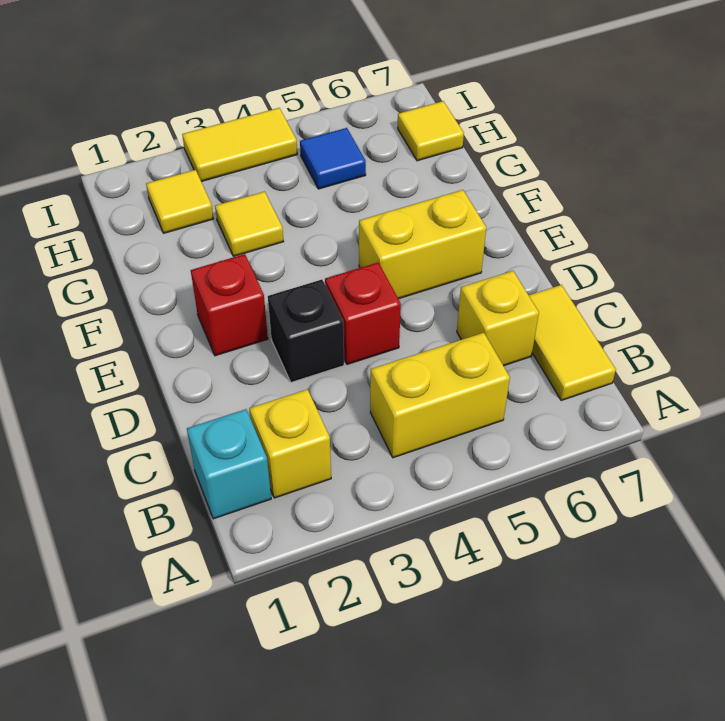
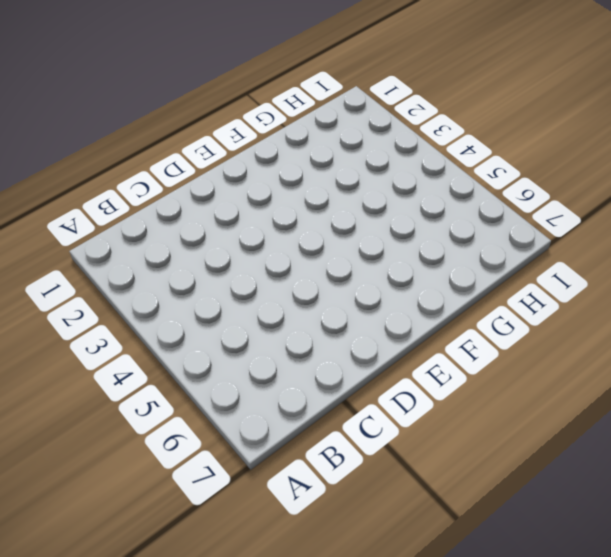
none -> cyan brick B1 level 1
none -> yellow brick B2 level 1
none -> yellow brick B4:B5 level 1

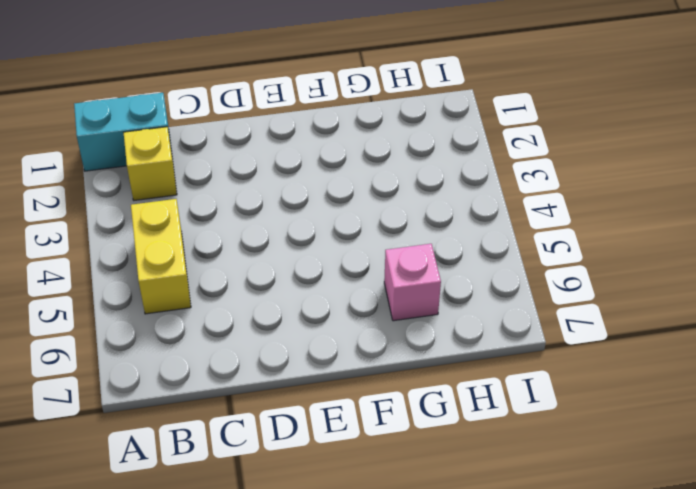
cyan brick A1:B1 level 1 -> cyan brick B1 level 1
pink brick G6 level 1 -> none
none -> yellow tile B7:C7 level 1
none -> yellow brick C6 level 1
none -> black brick D3 level 1

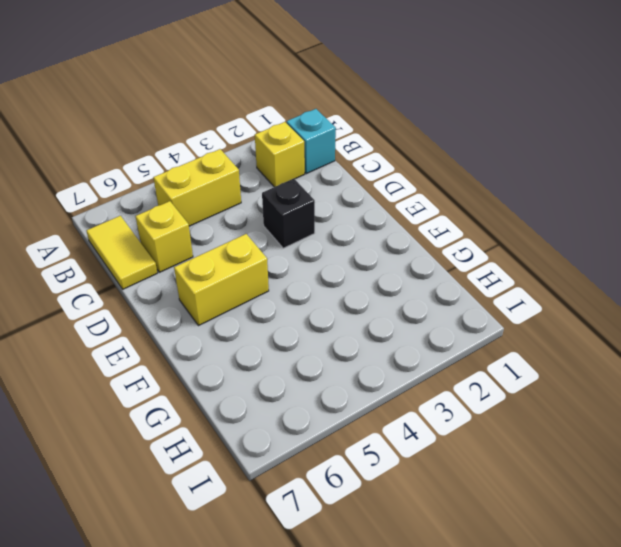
none -> red brick D4 level 1
none -> red brick E2 level 1
none -> yellow tile G3 level 1

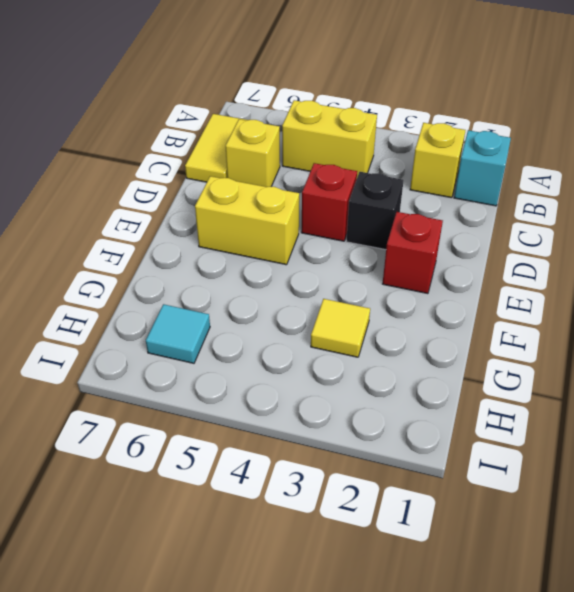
cyan tile H6 level 1 -> none
none -> yellow tile H2 level 1
none -> blue tile H5 level 1
none -> yellow tile H7 level 1

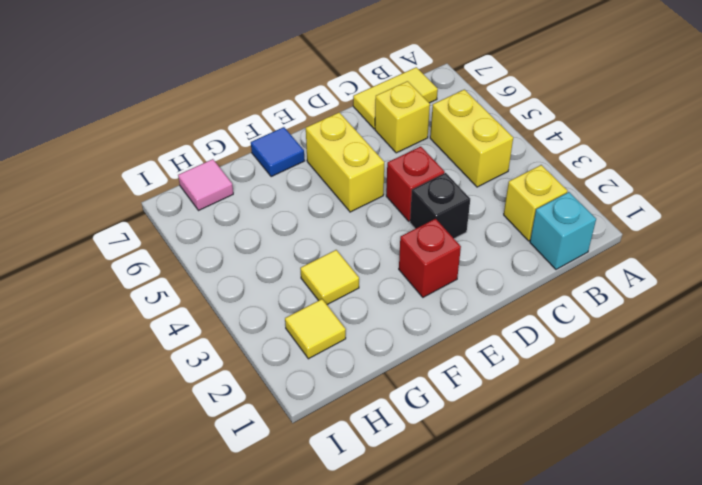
blue tile F7 level 1 -> blue tile H5 level 1
pink tile H7 level 1 -> yellow tile H7 level 1
none -> yellow tile I3:I4 level 1

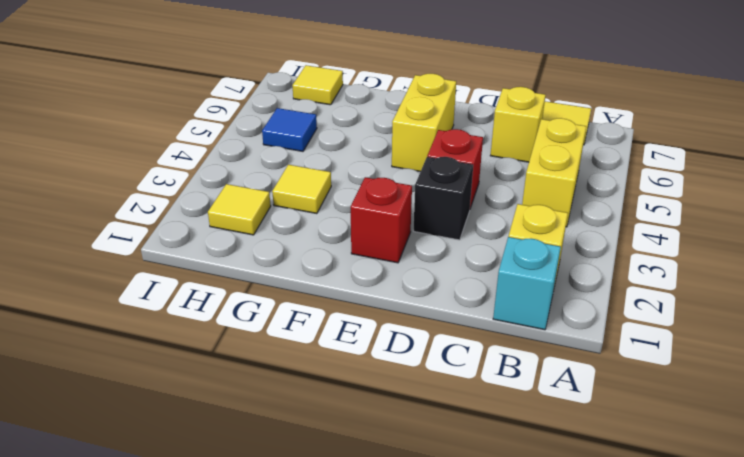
none -> yellow tile I3:I4 level 1

